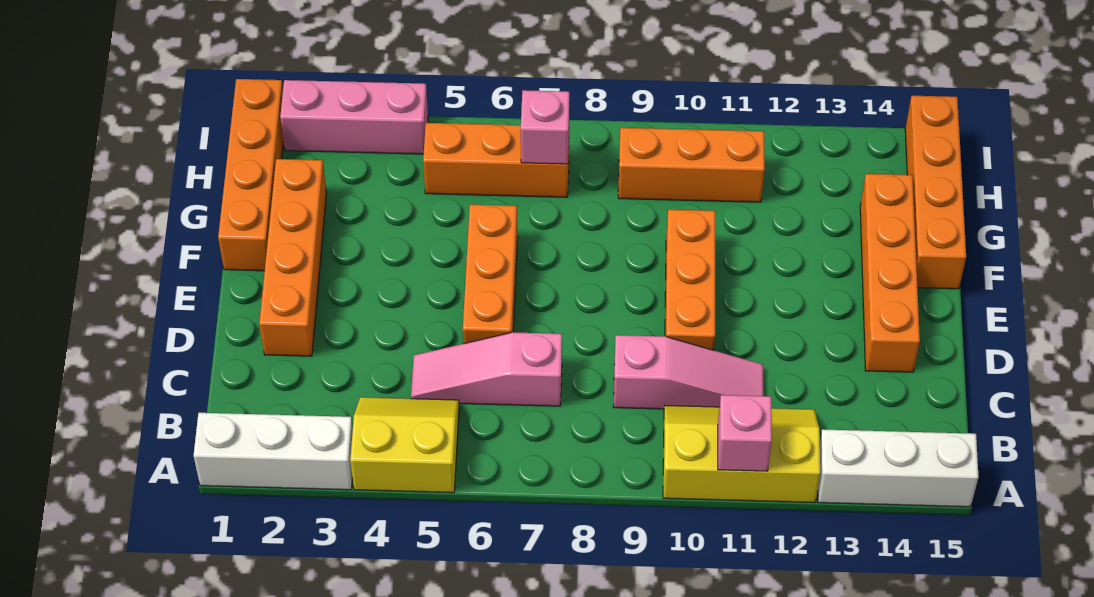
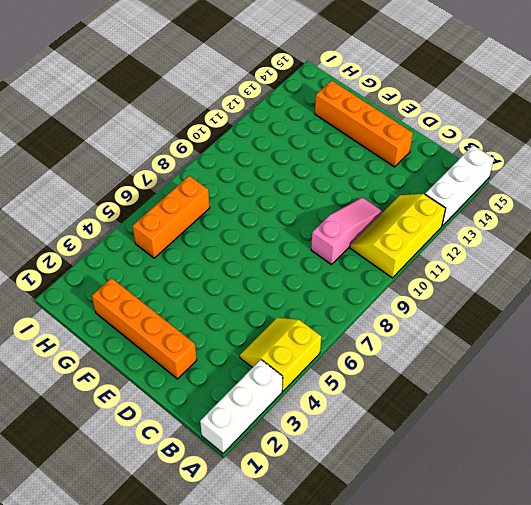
none -> pink slope C5:C7 level 1 top 7
none -> orange brick D6:F6 level 1
none -> orange brick D10:F10 level 1

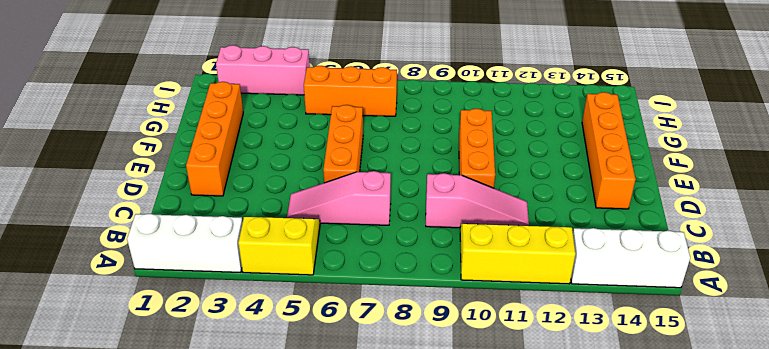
none -> orange brick F1:I1 level 1
none -> orange brick F15:I15 level 1
none -> orange brick H9:H11 level 1

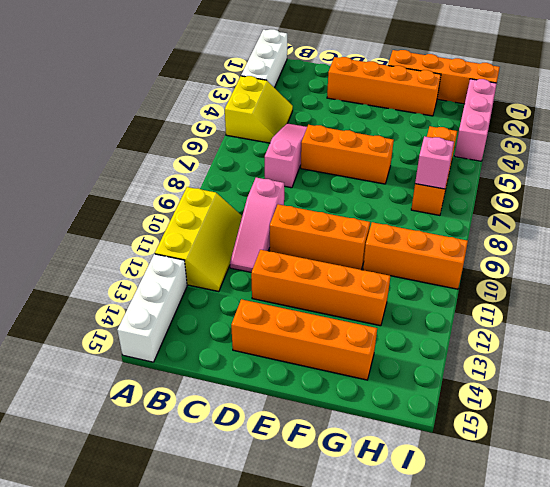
orange brick D12:G12 level 1 -> orange brick F15:I15 level 1
orange brick G10:I10 level 1 -> orange brick H9:H11 level 1
none -> pink brick A11 level 2

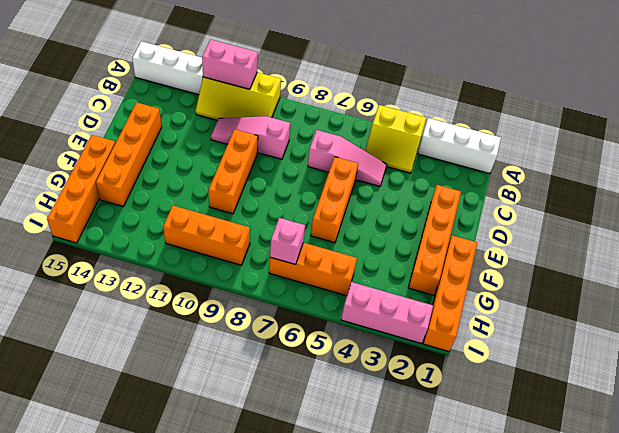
pink brick A11:A12 level 2 -> pink brick A11 level 2

